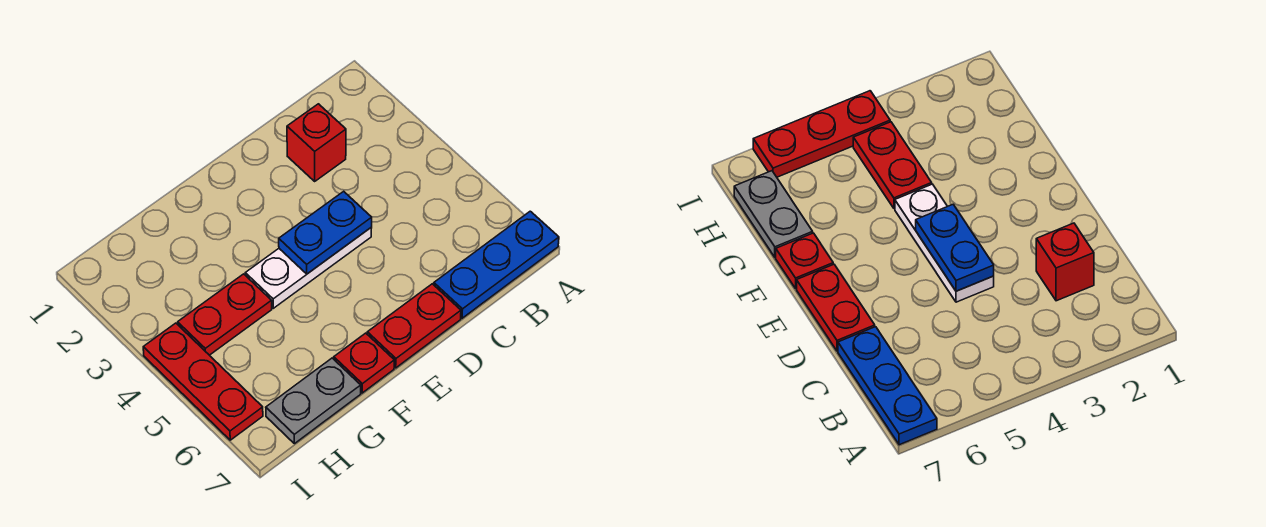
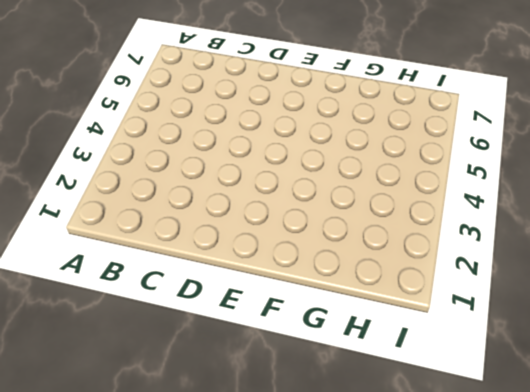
none -> blue plate A7:C7 level 1
none -> red brick C2 level 1

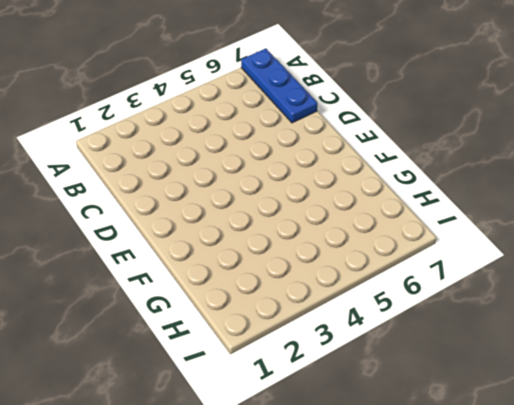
none -> red brick C2 level 1
none -> white plate D4:F4 level 1

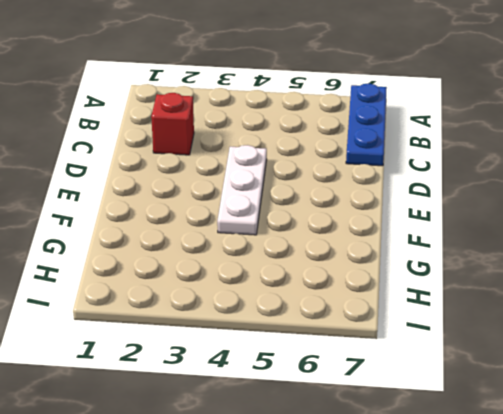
none -> red plate D7:E7 level 1
none -> red plate F7 level 1

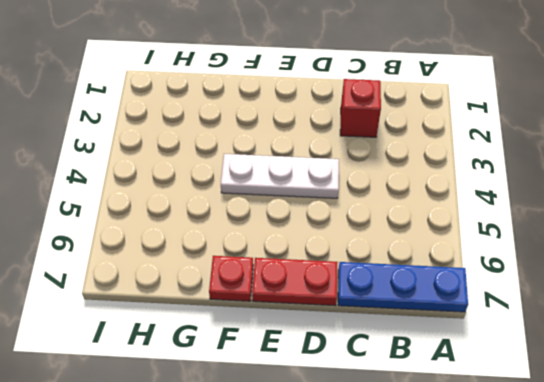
none -> red plate G4:H4 level 1
none -> grey plate G7:H7 level 1

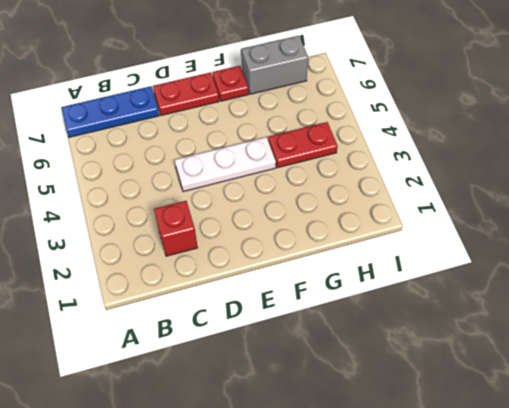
grey brick G7:H7 level 1 -> grey plate G7:H7 level 1
none -> red plate I4:I6 level 1
none -> blue plate D4:E4 level 2

